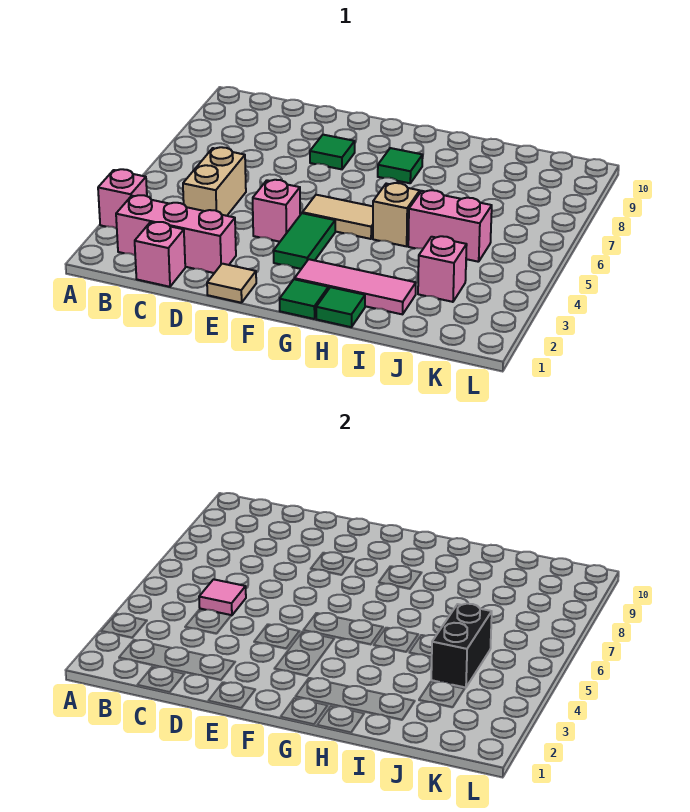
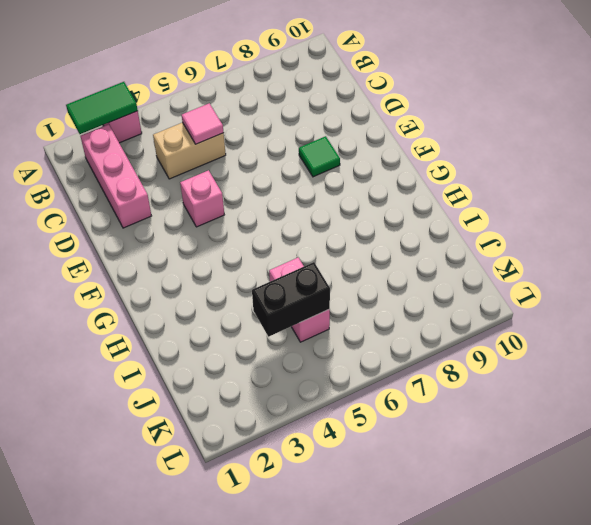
green tile A2:A3 level 2 -> green tile F3:F4 level 1
none -> pink brick C1 level 1
none -> tan tile E1 level 1
none -> tan tile F5:G5 level 1

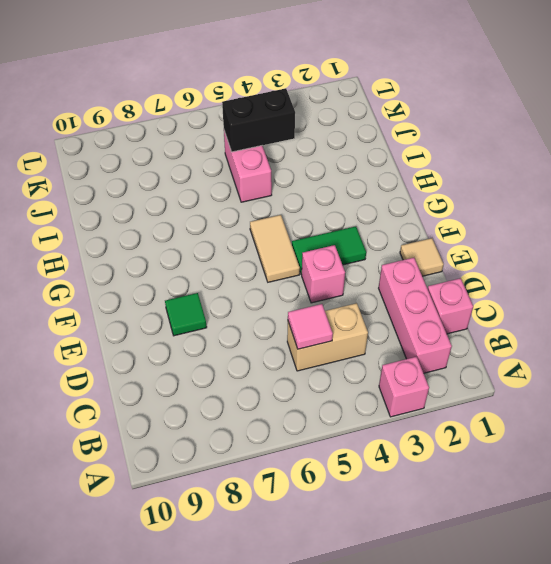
none -> green tile G1 level 1
none -> pink tile G2:I2 level 1
none -> green tile G8 level 1

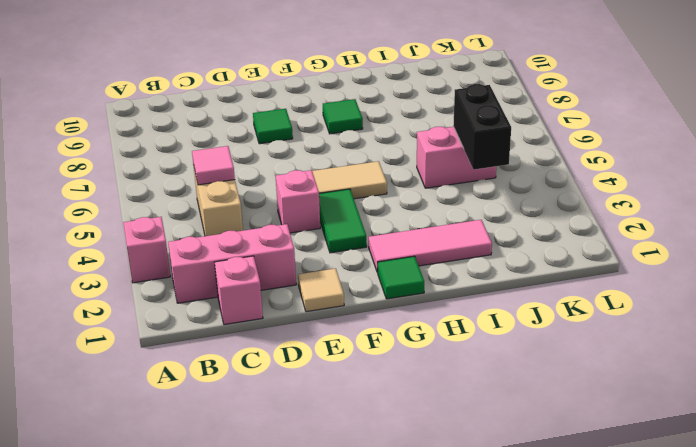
none -> green tile H1 level 1
none -> tan brick H5 level 1
none -> pink brick J3 level 1

